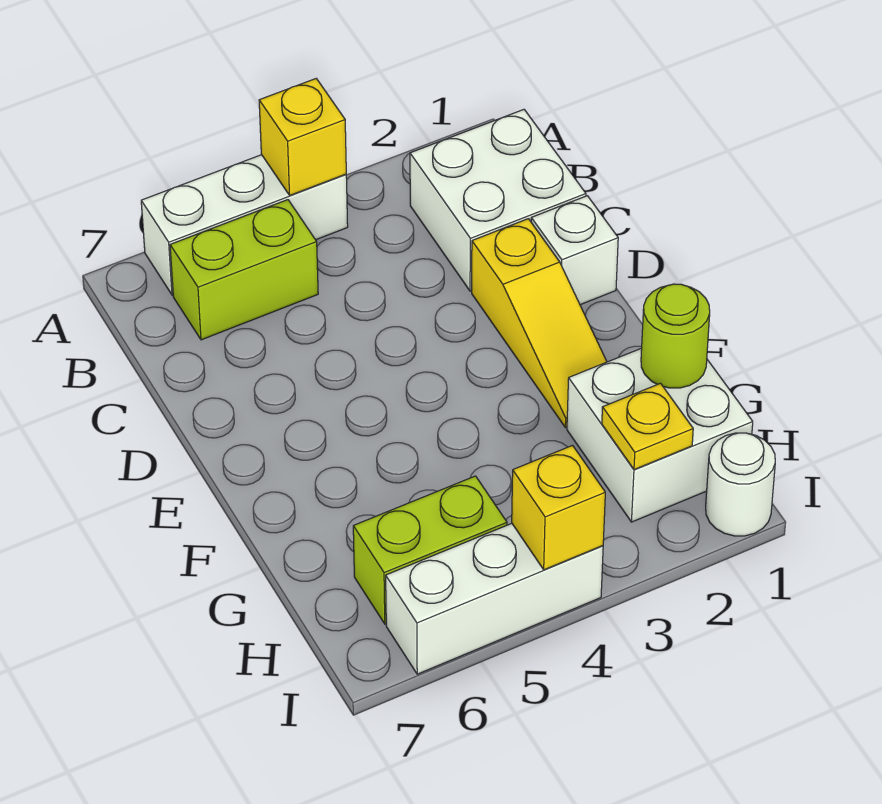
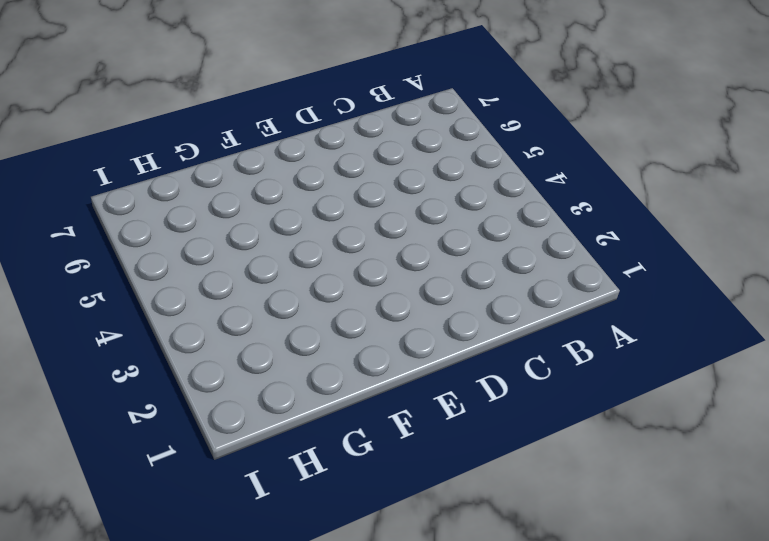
none -> white brick A4:A6 level 1
none -> white brick B1:C2 level 1
none -> lime brick B5:B6 level 1

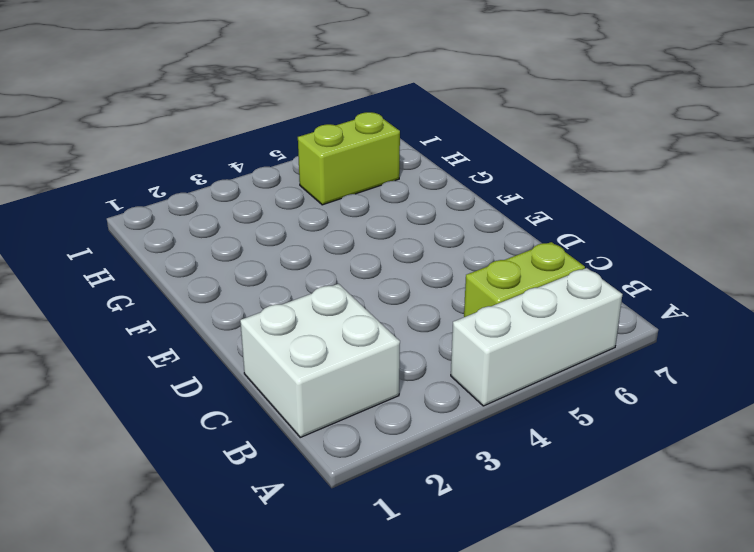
none -> white brick D1 level 1
none -> yellow slope D2:F2 level 1 top D
none -> white brick G1:H2 level 1

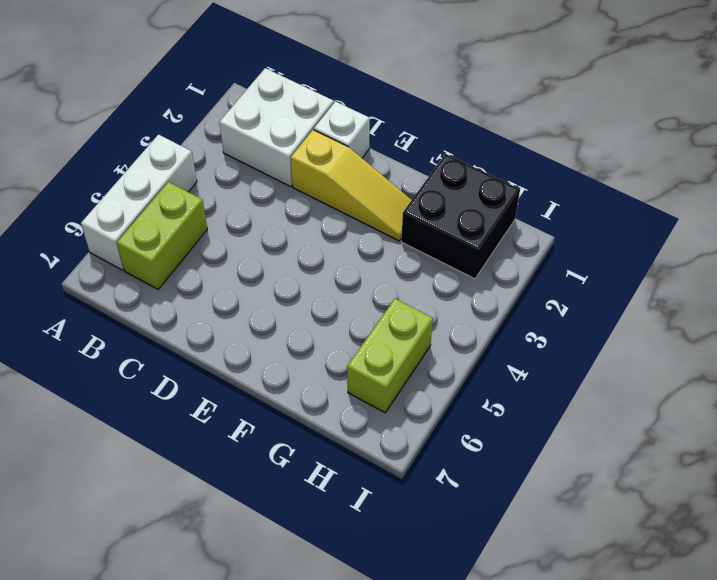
black brick G1:H2 level 1 -> white brick G1:H2 level 1
none -> white round brick I1 level 1
none -> white brick I4:I6 level 1
none -> yellow brick A4 level 2

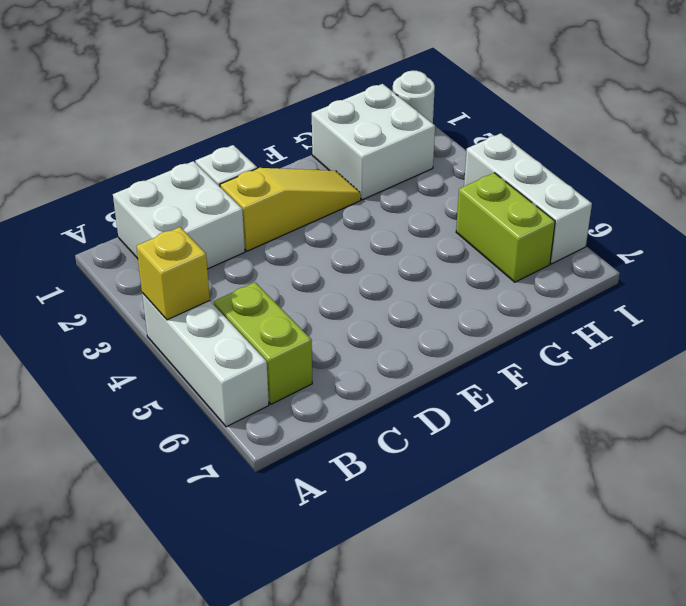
none -> lime round brick G1 level 2
none -> yellow plate H2 level 2
none -> yellow brick I4 level 2

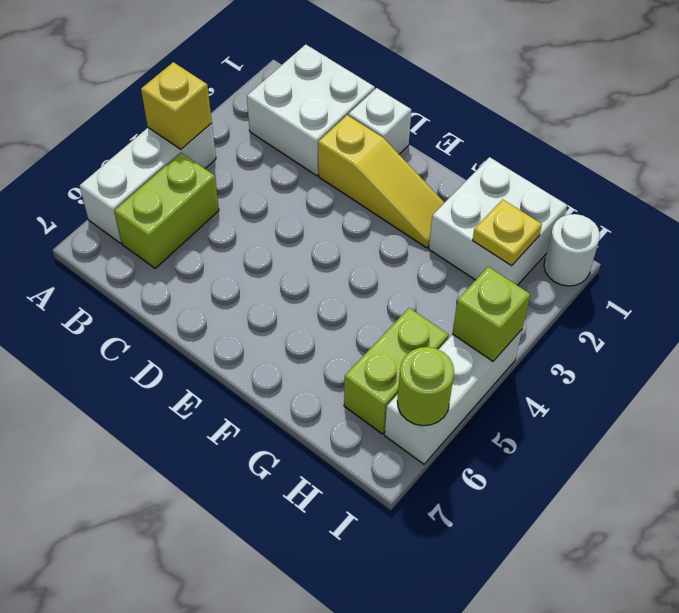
lime brick I4 level 2 -> yellow brick I4 level 2
lime round brick I6 level 2 -> lime round brick G1 level 2

